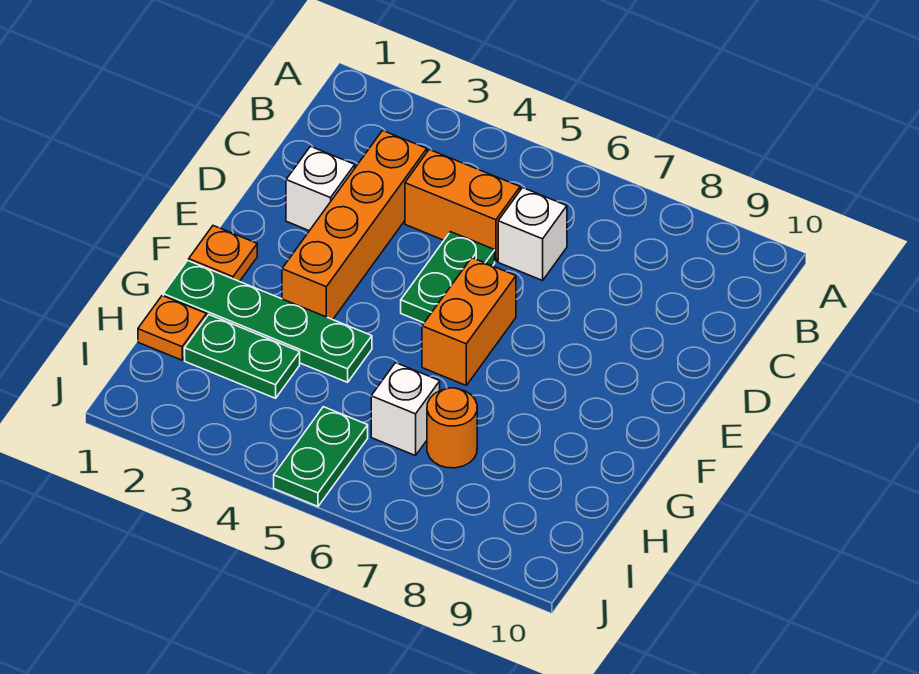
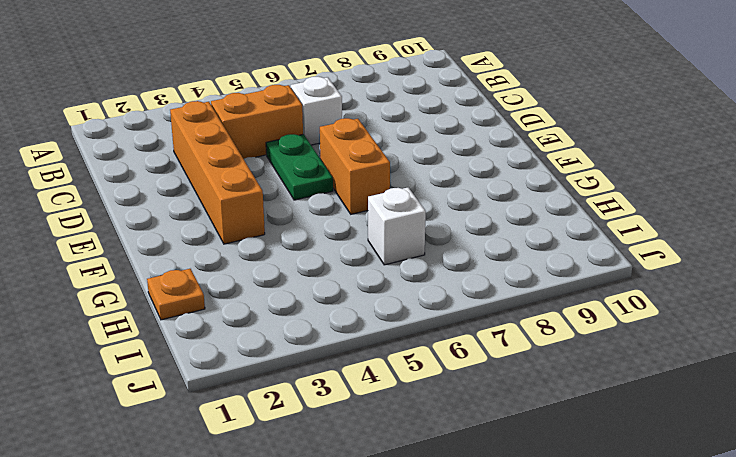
none -> white brick D2 level 1
none -> orange plate F1 level 1
none -> green plate G1:G4 level 1

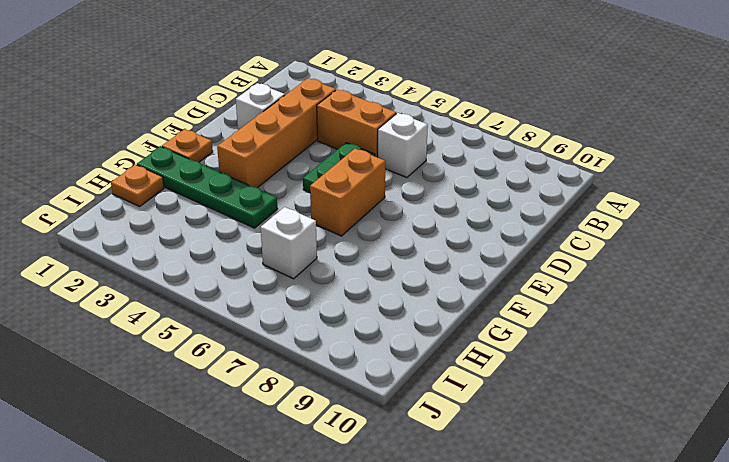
none -> green plate H2:H3 level 1
none -> orange round brick H7 level 1
none -> green plate I5:J5 level 1

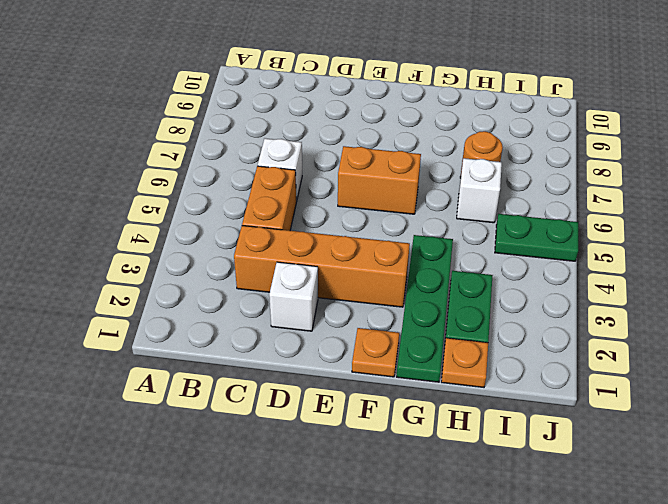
none -> green plate D5:E5 level 1

